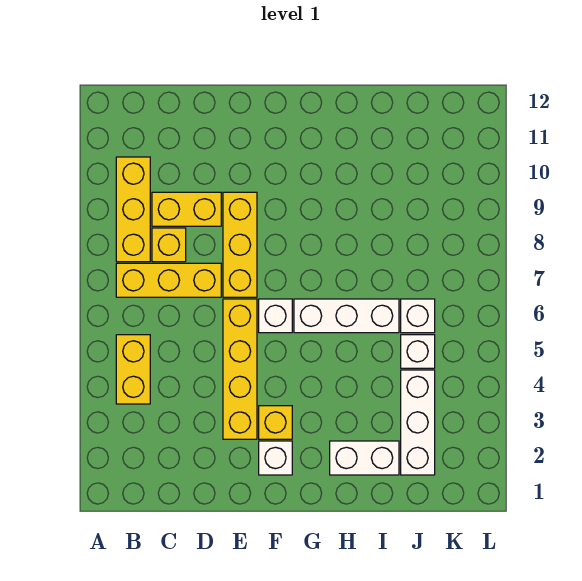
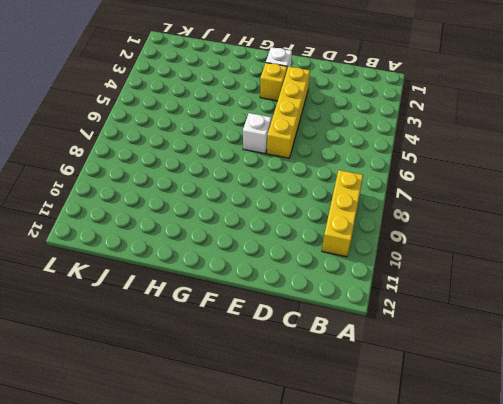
none -> yellow brick B4:B5 level 1
none -> yellow brick B7:D7 level 1
none -> yellow brick C8 level 1

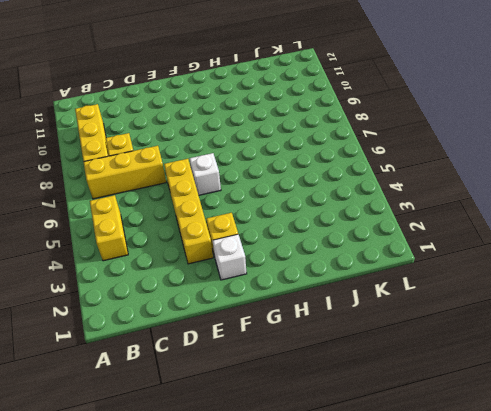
none -> yellow brick C9:D9 level 1
none -> yellow brick E7:E9 level 1
none -> white brick G6:I6 level 1

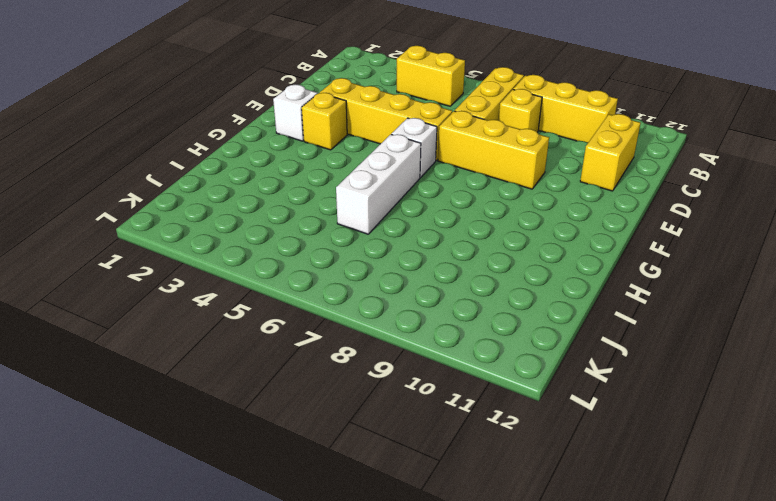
yellow brick C11:D11 level 1 -> yellow brick C9:D9 level 1
none -> white brick H2:I2 level 1
none -> white brick J2:J4 level 1
none -> white brick J5 level 1

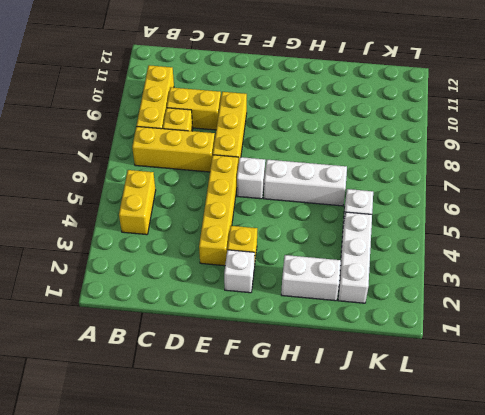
none -> white brick J6 level 1

